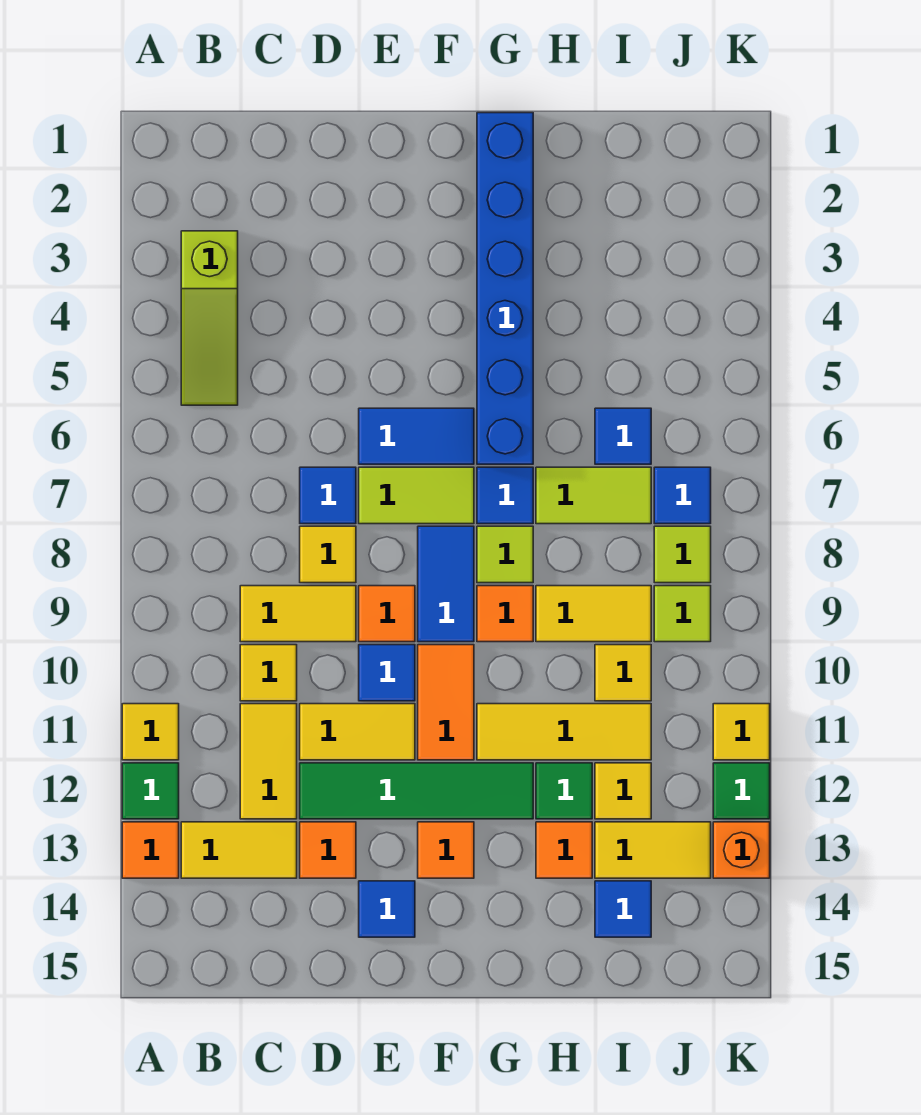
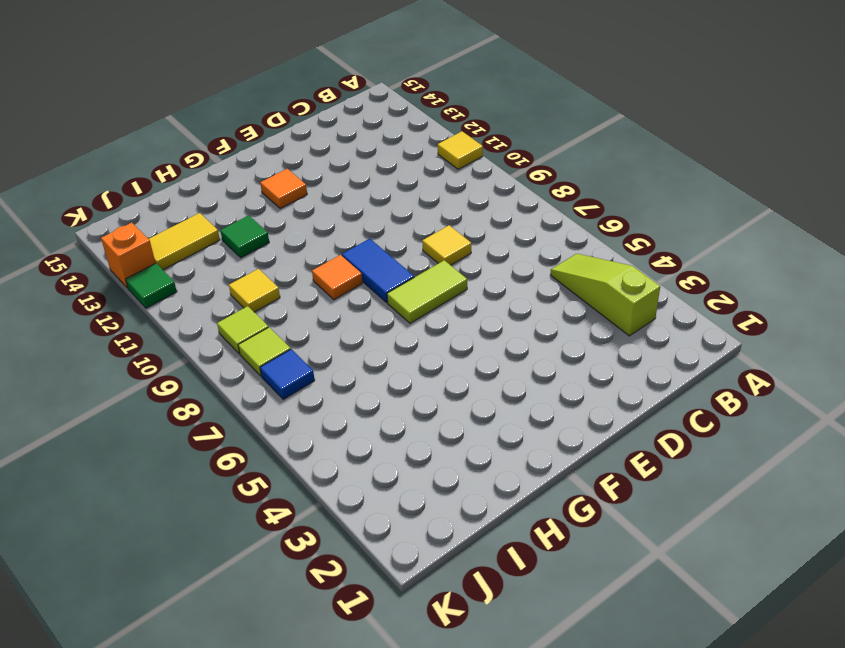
none -> green tile A12 level 1
none -> orange tile A13 level 1
none -> yellow tile B13:C13 level 1
none -> yellow tile C9:D9 level 1

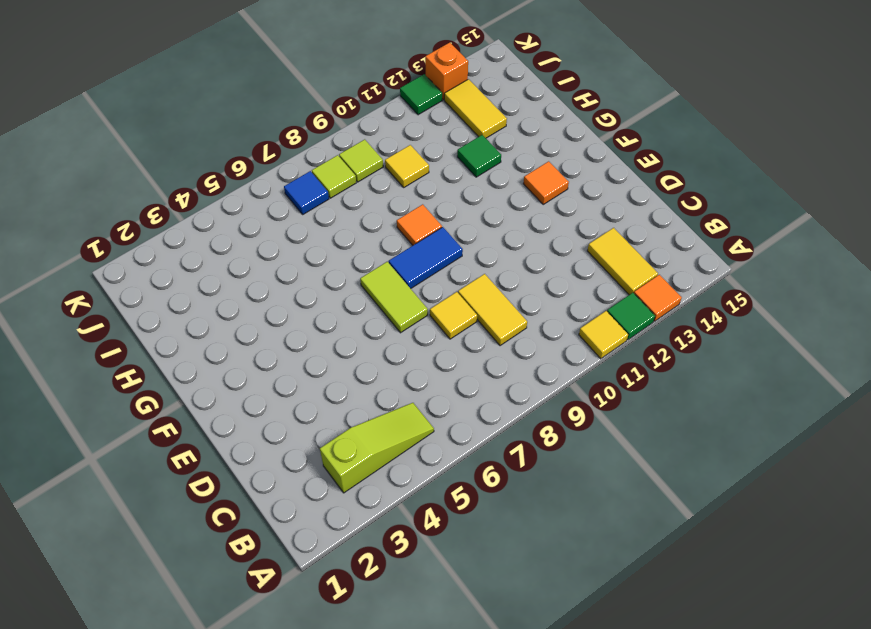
none -> yellow tile C10 level 1
none -> yellow tile C11:C12 level 1
none -> blue tile D7 level 1
none -> yellow tile D11:E11 level 1

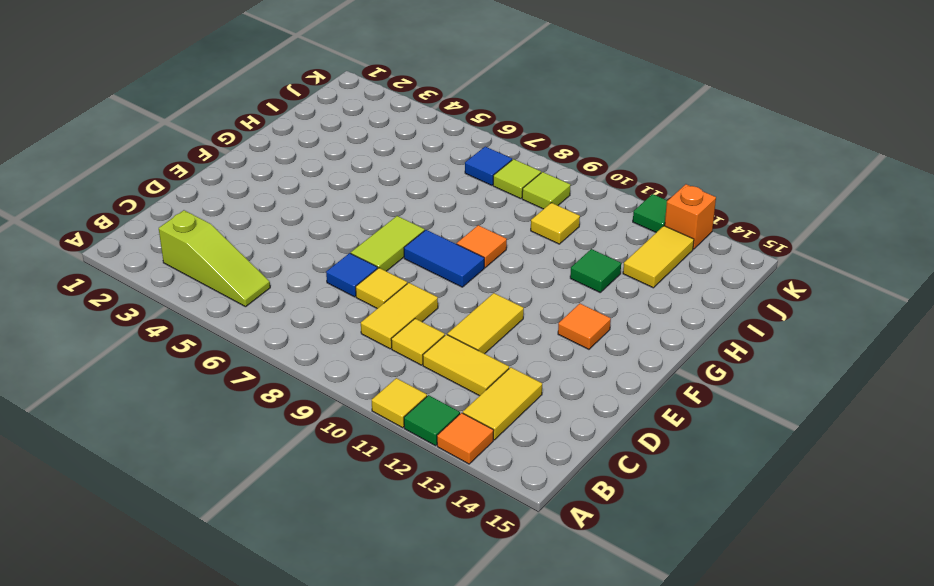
none -> green tile D12:G12 level 1
none -> orange tile D13 level 1
none -> blue tile E6:F6 level 1
none -> orange tile E9 level 1

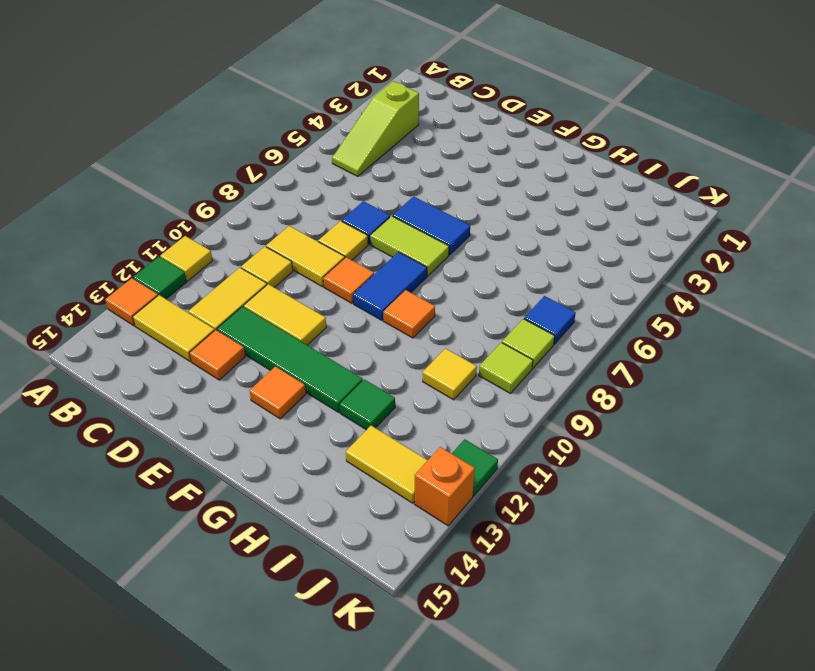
none -> blue tile E10 level 1
none -> blue tile E14 level 1
none -> orange tile F10:F11 level 1
none -> blue brick G1:G6 level 1

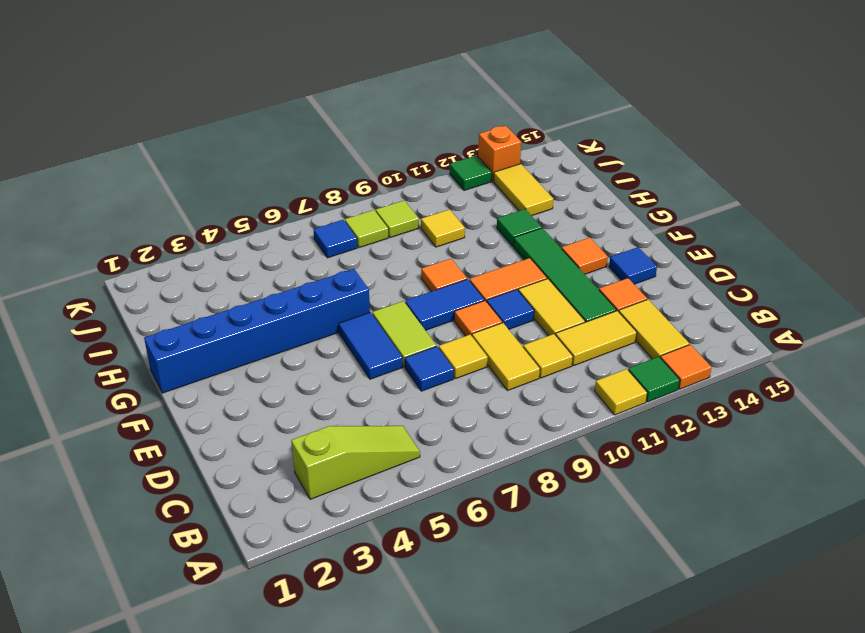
none -> blue tile G7 level 1
none -> lime tile G8 level 1
none -> yellow tile G11:I11 level 1
none -> lime tile H7:I7 level 1

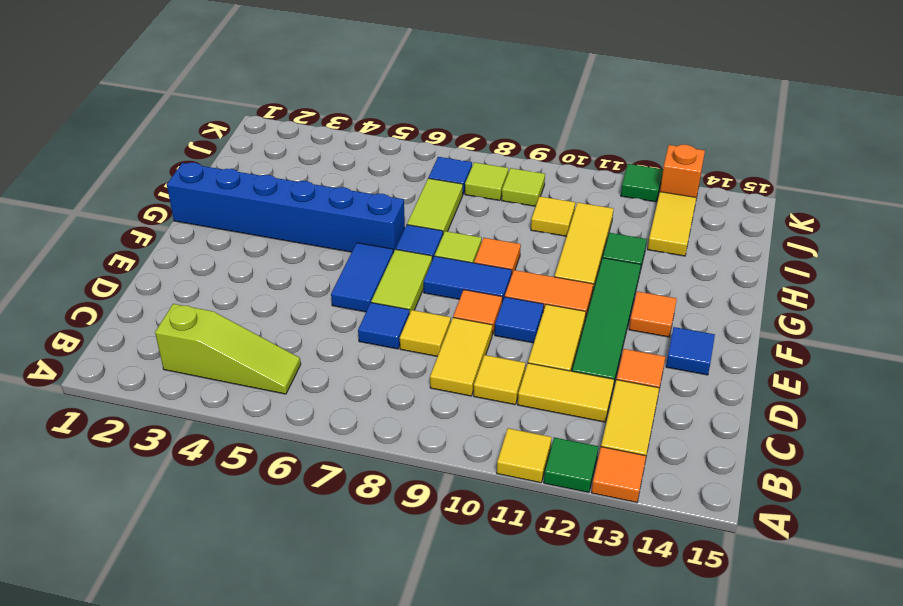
none -> yellow tile H9:I9 level 1
none -> orange tile H13 level 1
none -> blue tile I6 level 1
none -> yellow tile I12 level 1

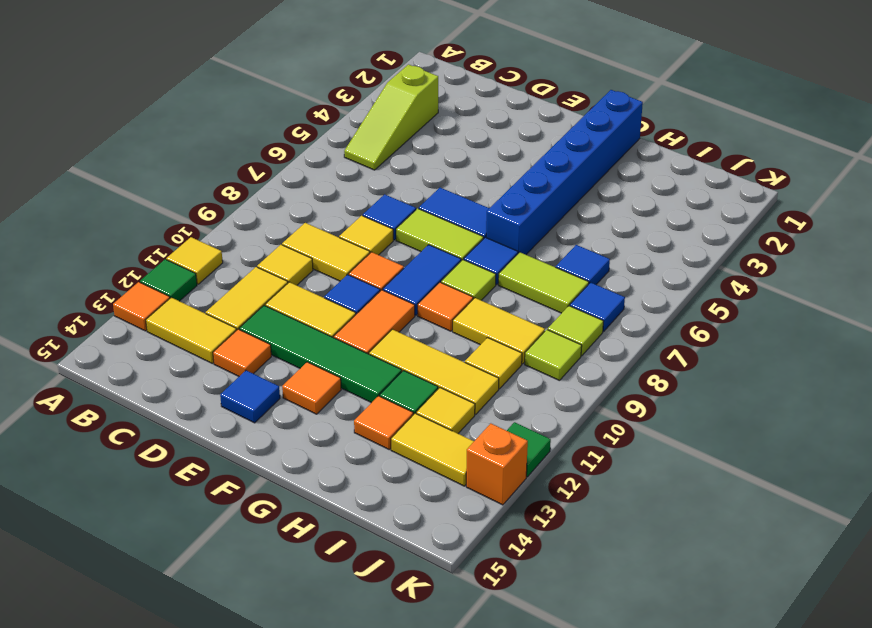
none -> blue tile I14 level 1
none -> yellow tile K11 level 1

